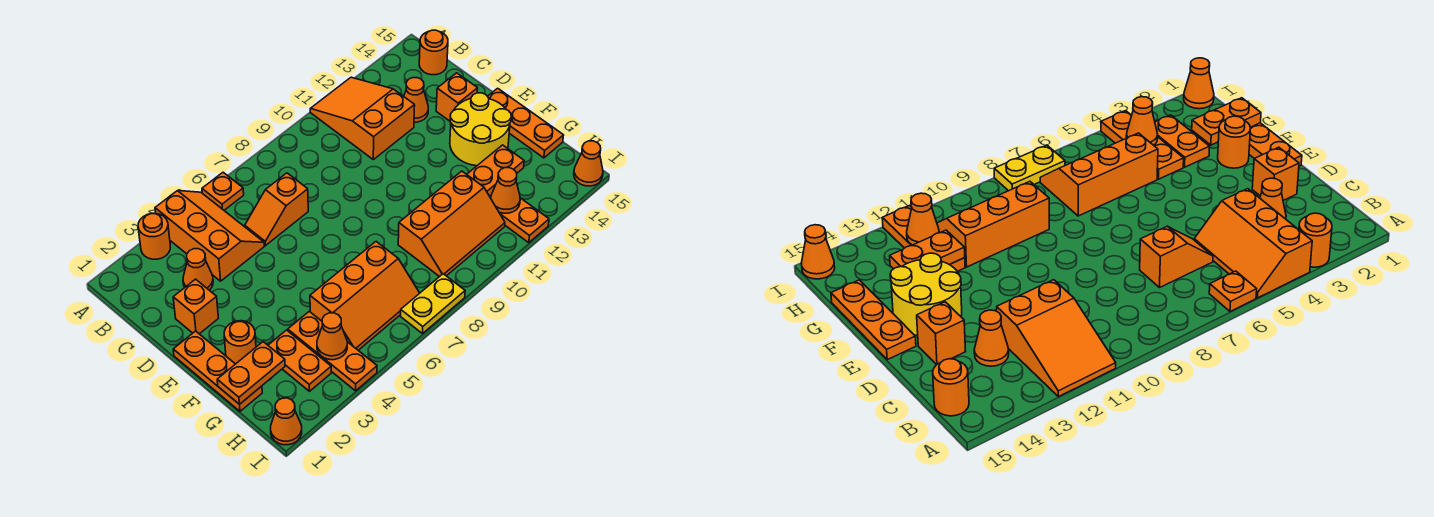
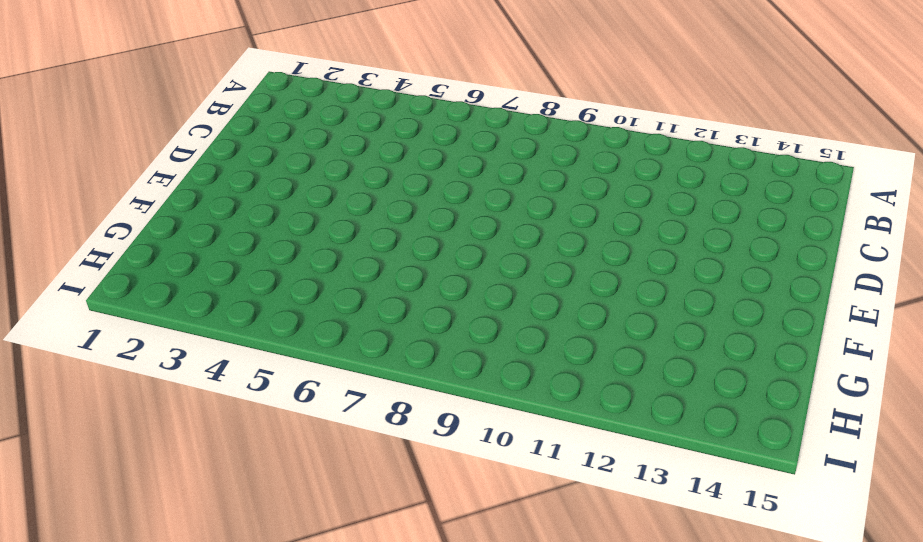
none -> orange round brick A3 level 1
none -> orange slope A4:C5 level 1 top 4
none -> orange plate A6 level 1

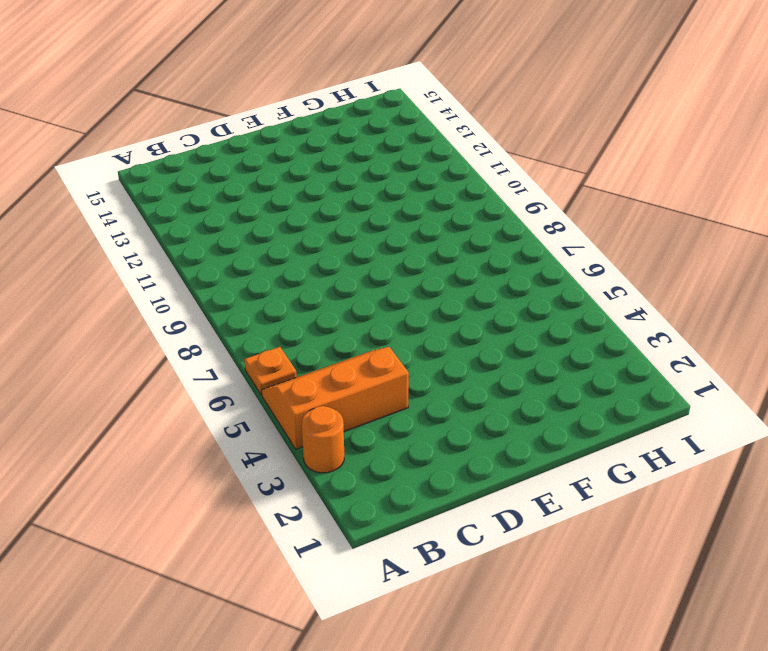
none -> orange slope A11:C12 level 1 top C
none -> orange round brick B15 level 1
none -> orange cone C3 level 1

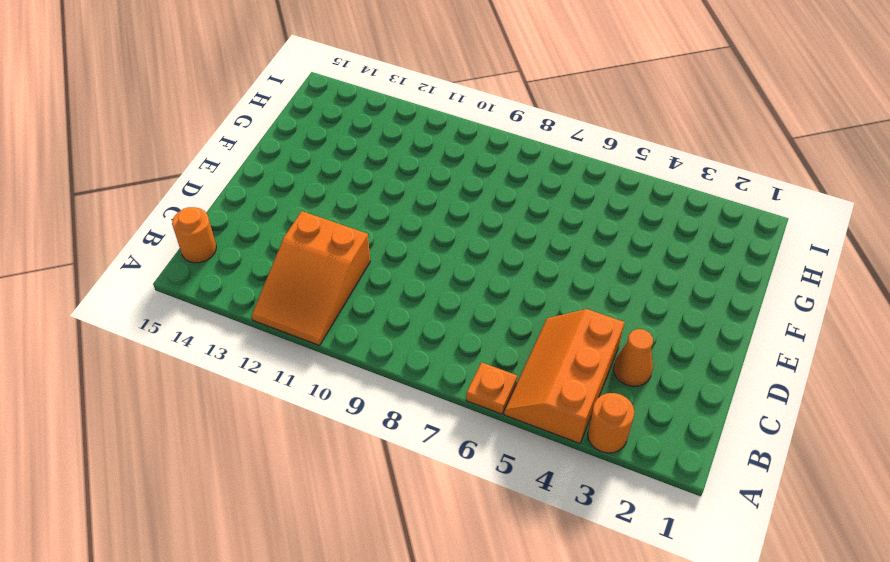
none -> orange slope C6:C7 level 1 top 7
none -> orange cone C13 level 1
none -> orange brick D2 level 1

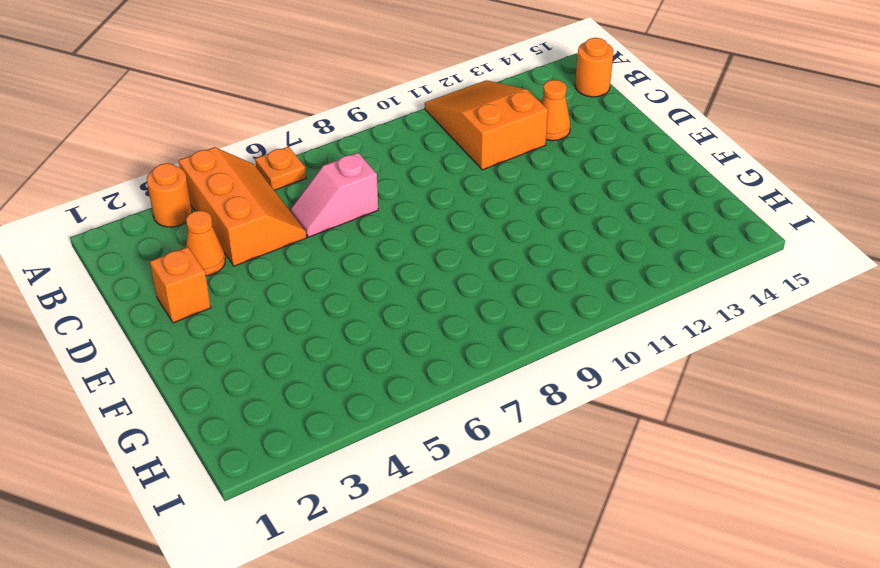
pink slope C6:C7 level 1 top 7 -> orange slope C6:C7 level 1 top 7
none -> orange brick D14 level 1
none -> orange plate E1:G1 level 1
none -> yellow round brick E13:F14 level 1

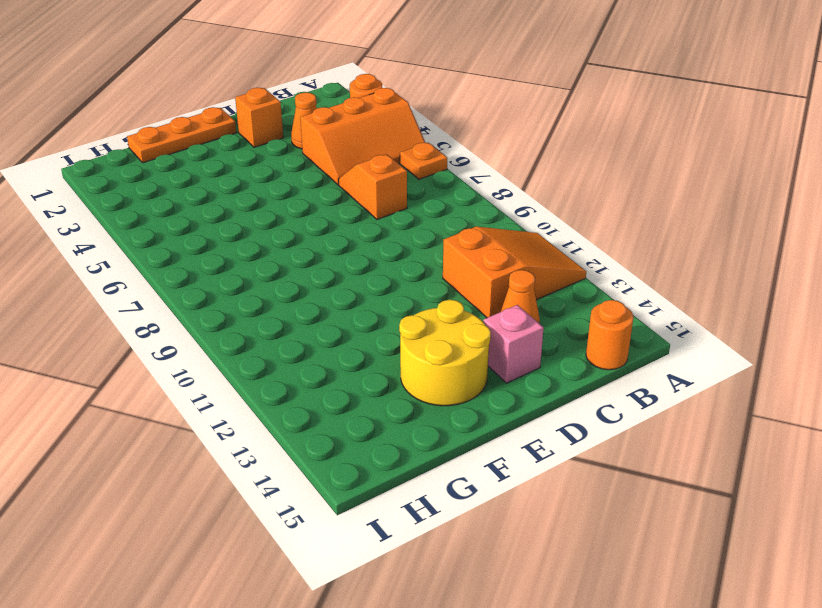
pink brick D14 level 1 -> orange brick D14 level 1
none -> orange plate E15:G15 level 1
none -> orange round brick F2 level 1
none -> orange plate G3:H3 level 1

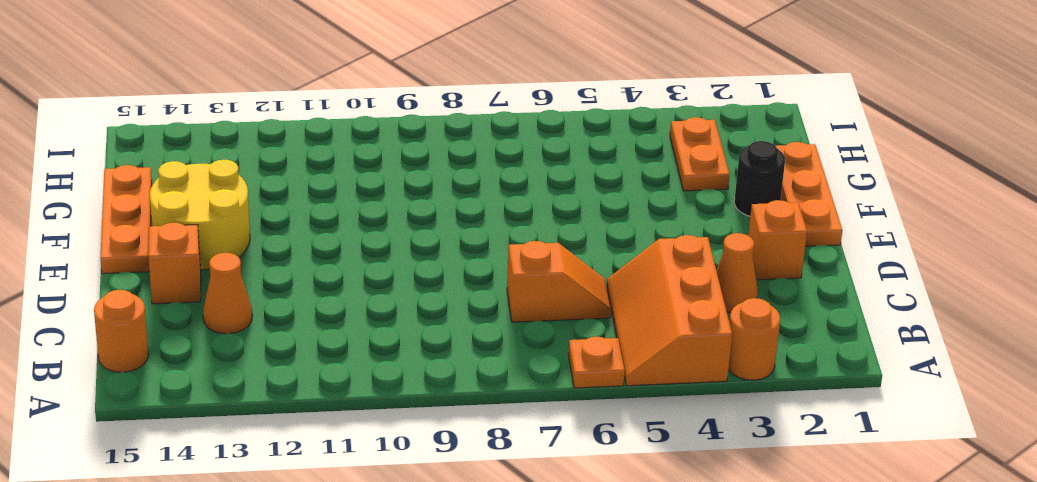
black round brick F2 level 1 -> orange round brick F2 level 1
none -> orange slope A11:C12 level 1 top C
none -> orange plate G4:I4 level 1
none -> orange slope G5:H7 level 1 top G

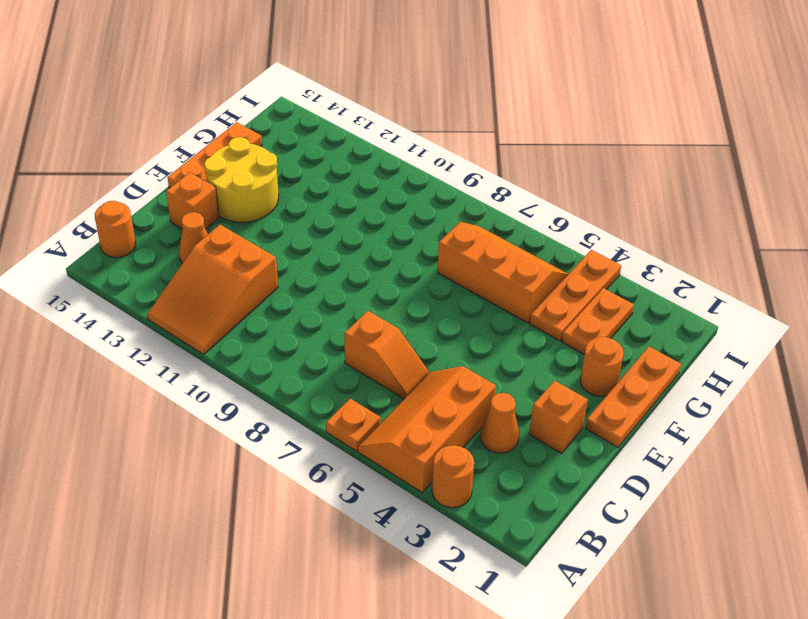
none -> orange slope G9:H11 level 1 top G
none -> orange plate G12:I12 level 1
none -> orange cone I1 level 1

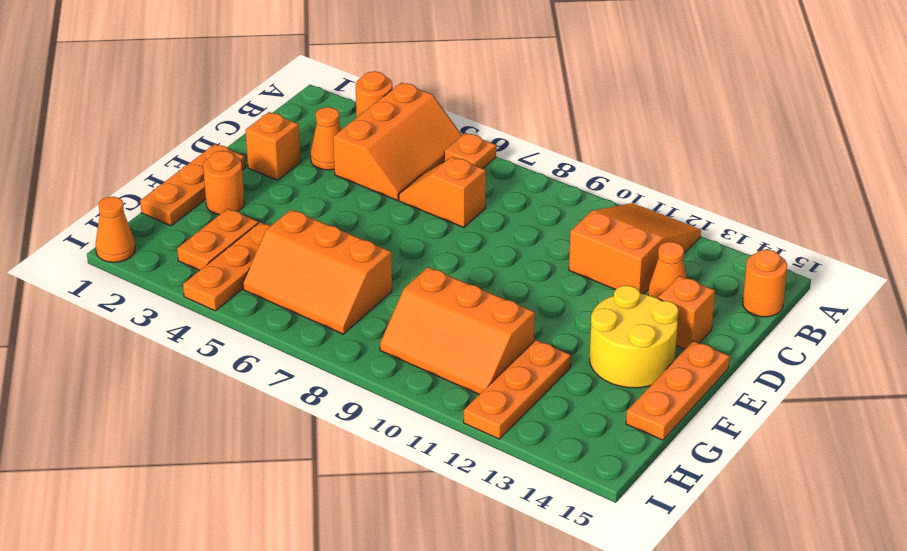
none -> yellow plate I7:I8 level 1
none -> orange cone I15 level 1
none -> orange plate G1:G2 level 2

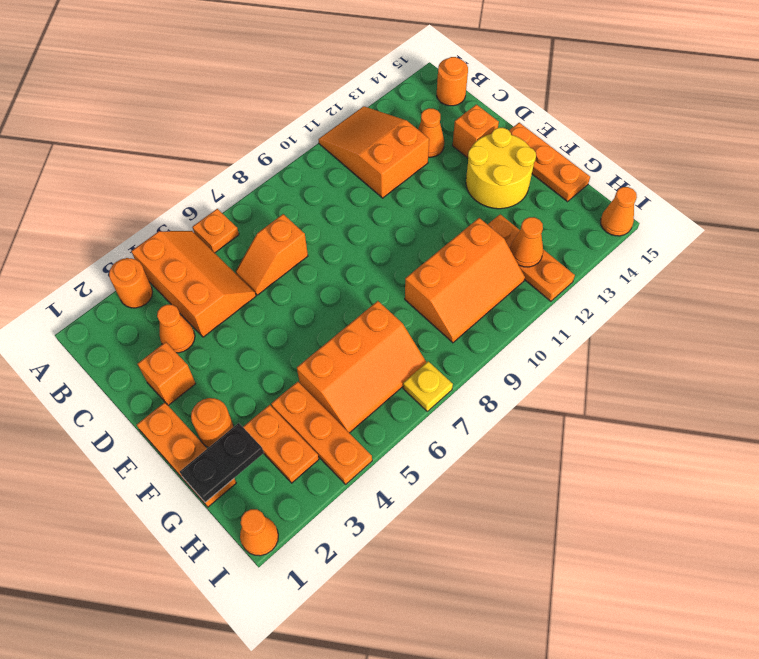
black plate G1:G2 level 2 -> orange plate G1:G2 level 2
yellow plate I7 level 1 -> yellow plate I7:I8 level 1
none -> orange plate G12:G13 level 2
none -> orange cone H4 level 2

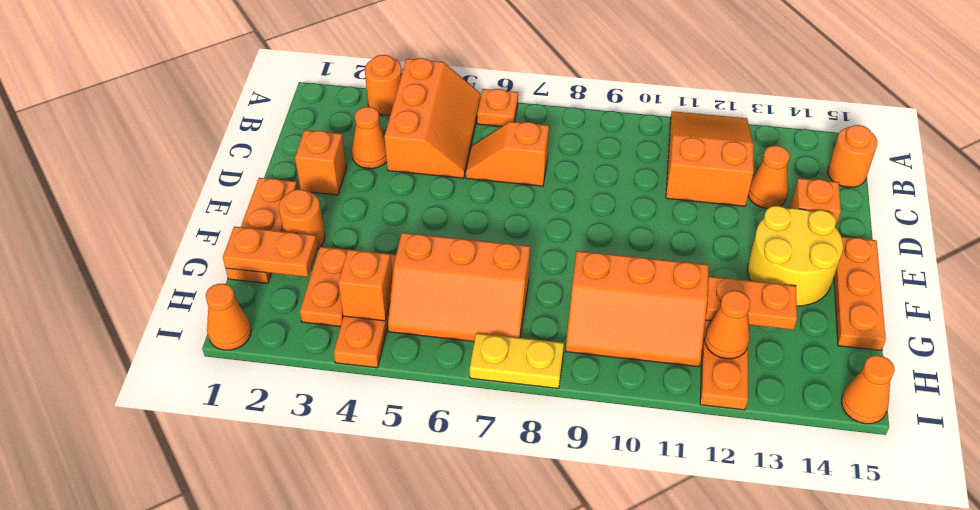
orange brick H4 level 2 -> orange cone H4 level 2

